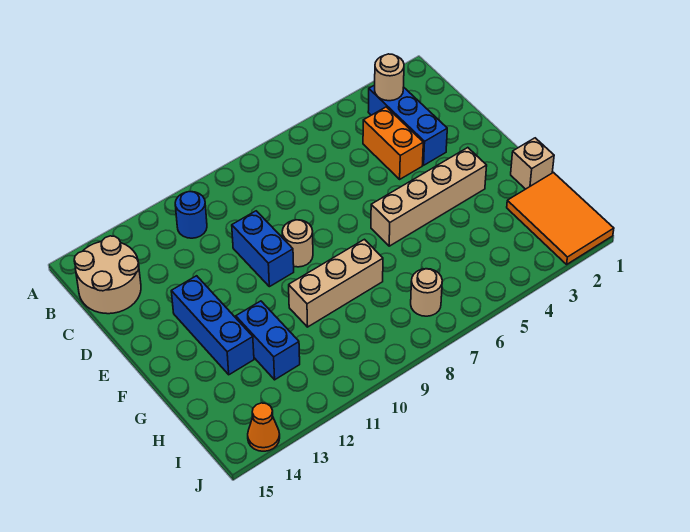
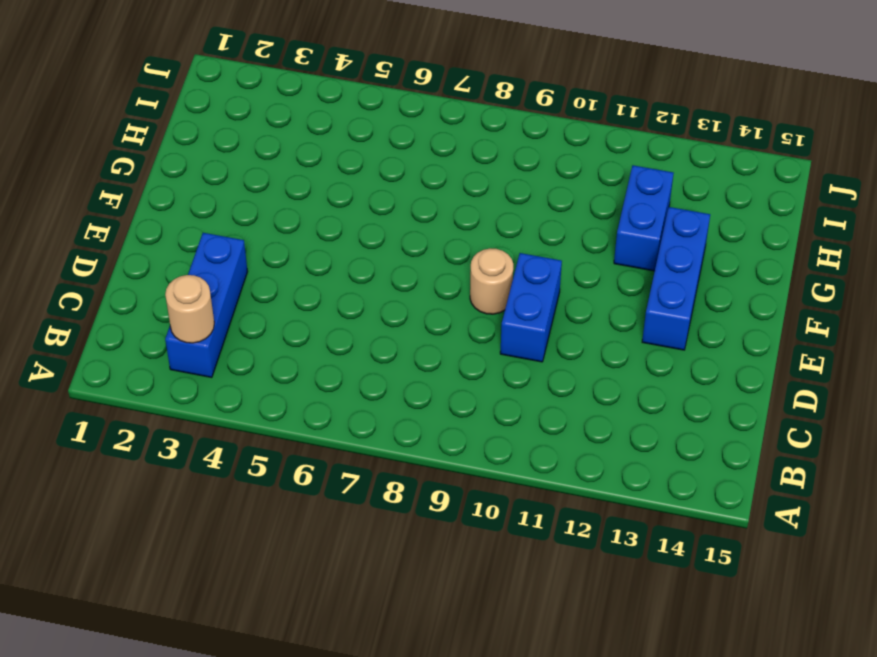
none -> blue round brick B11 level 1
none -> tan round brick B14:C15 level 1
none -> orange brick C4:D4 level 1

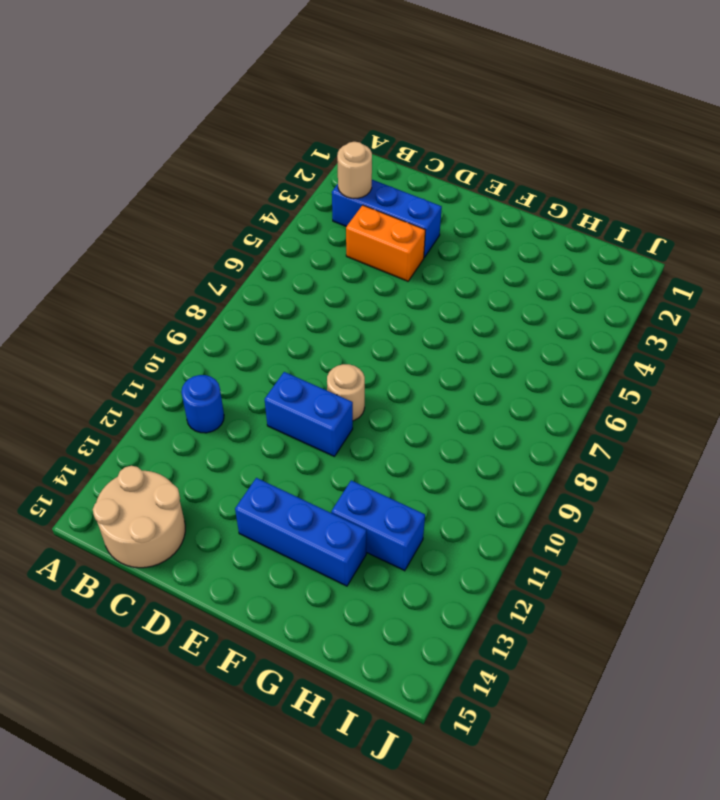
none -> tan brick F3:F6 level 1
none -> tan brick G1 level 1
none -> tan brick G8:G10 level 1

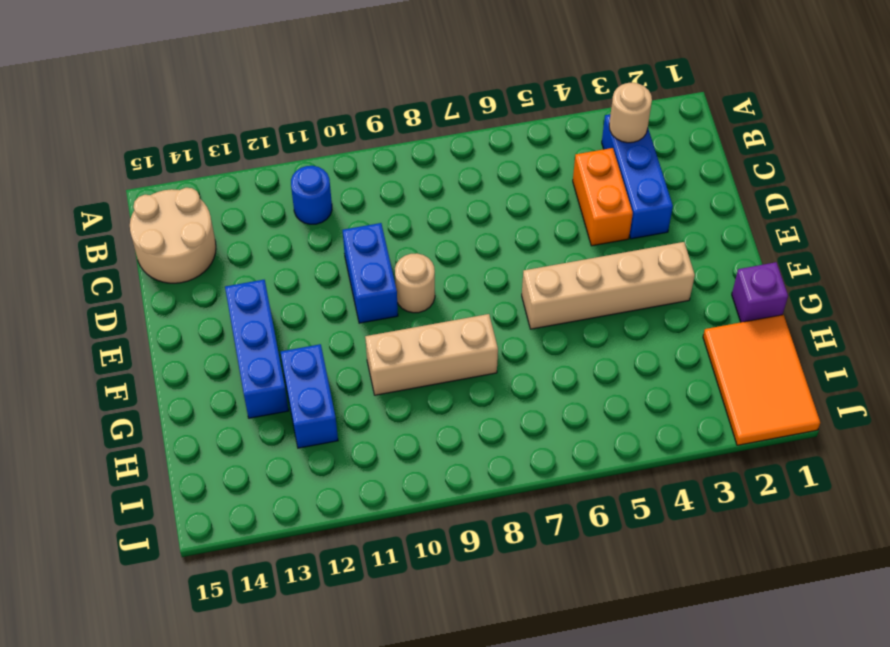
purple brick G1 level 1 -> tan brick G1 level 1
none -> tan round brick I7 level 1
none -> orange cone J14 level 1

